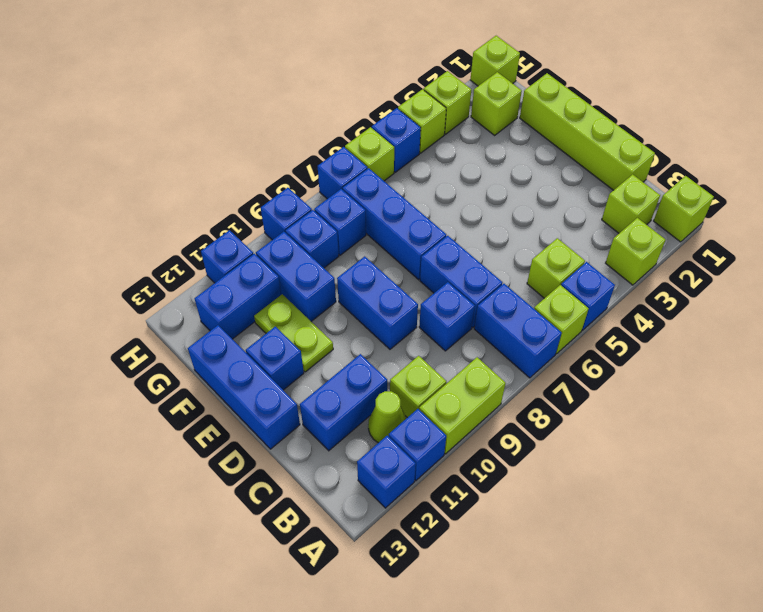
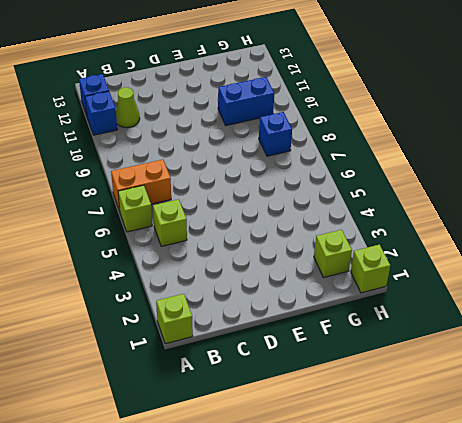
orange brick A7:B7 level 1 -> blue brick A7:B7 level 1
none -> lime brick A3 level 1
none -> blue brick A5 level 1
none -> lime brick A9:A10 level 1
none -> lime brick B2 level 1

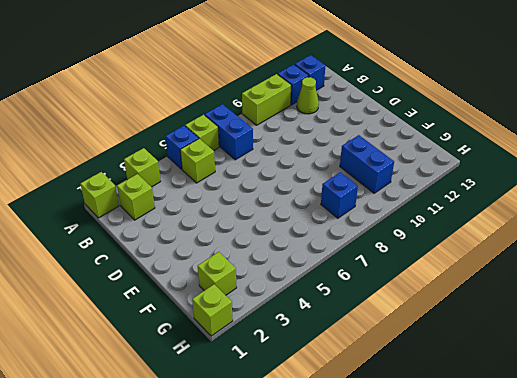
none -> lime brick B10 level 1
none -> lime brick C1:F1 level 1
none -> blue brick C7:D7 level 1
none -> blue brick C8 level 1

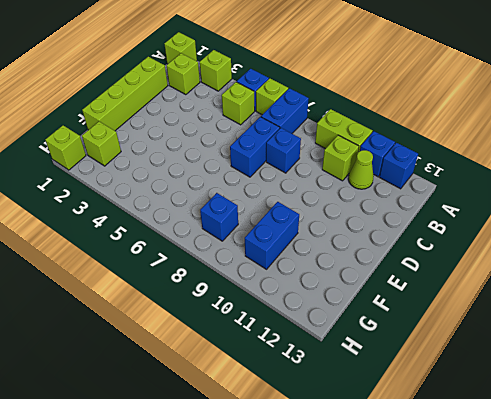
none -> blue brick C11:C12 level 1
none -> blue brick D9:E9 level 1
none -> blue brick D13:F13 level 1
none -> blue brick E7:G7 level 1

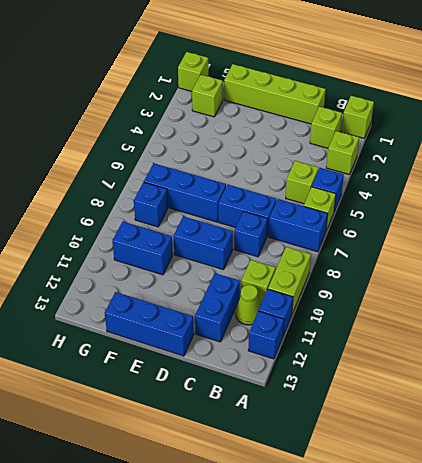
none -> lime plate E11:F11 level 1
none -> blue brick E12 level 1
none -> blue brick G9 level 1
none -> blue brick G11:G12 level 1

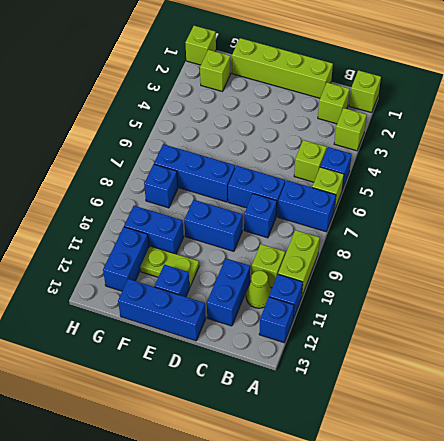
none -> blue brick G9 level 1
none -> lime brick H3 level 1
none -> lime brick H4 level 1
none -> blue brick H5 level 1

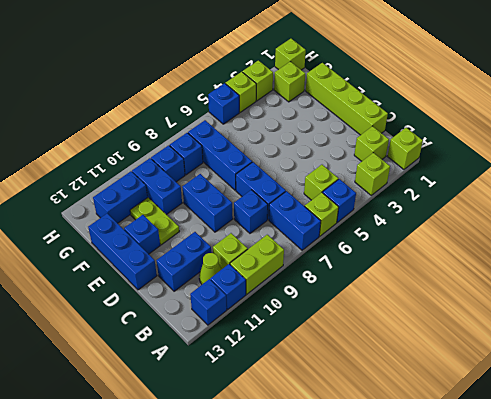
none -> lime brick H6 level 1
none -> blue brick H7 level 1
none -> blue brick H9 level 1
none -> blue brick H11 level 1

